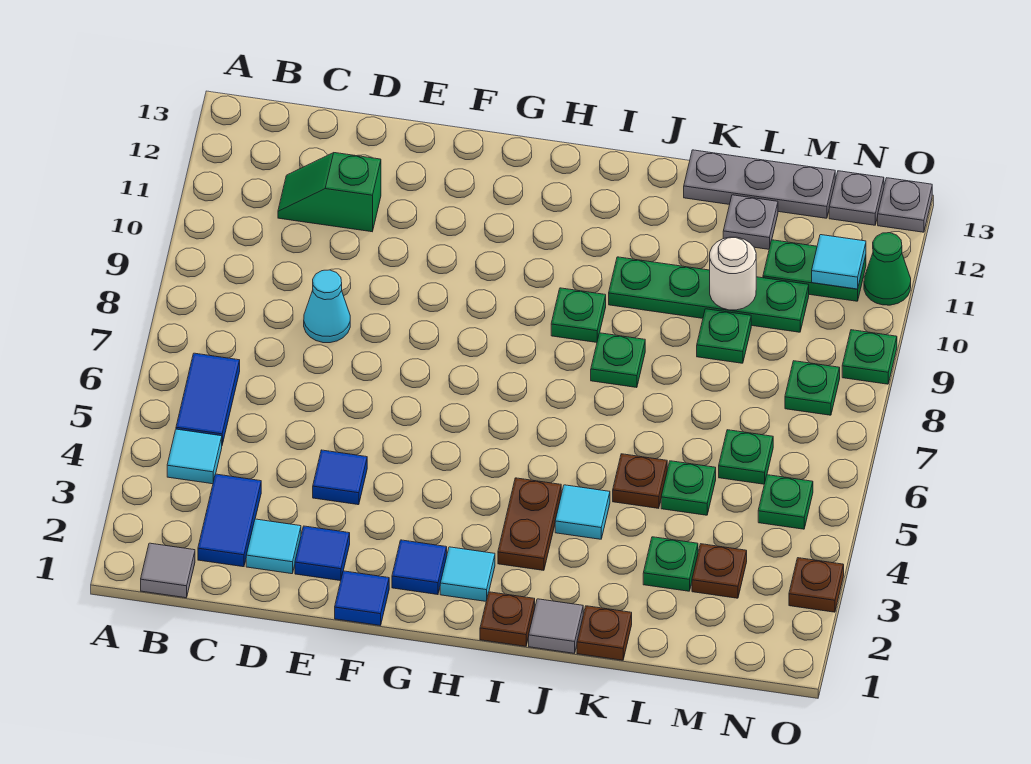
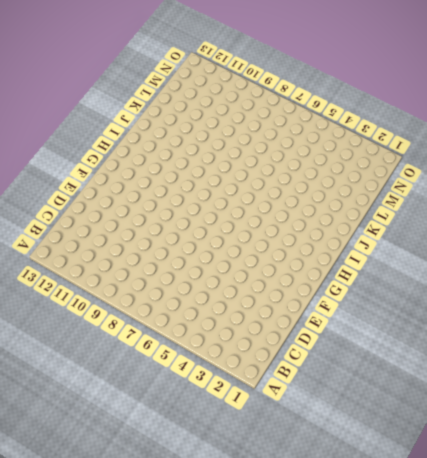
none -> grey tile B1 level 1
none -> cyan tile B4 level 1
none -> blue tile B5:B6 level 1
none -> blue tile C2:C3 level 1

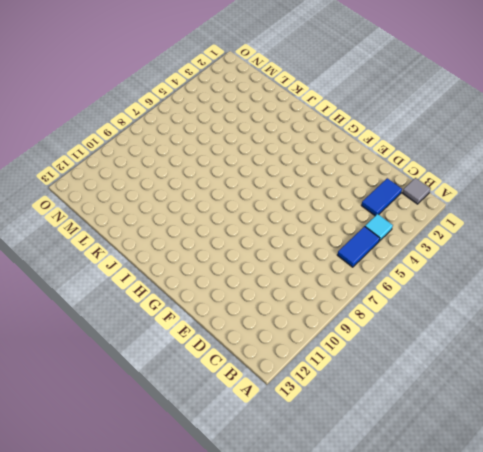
none -> green slope C11:D11 level 1 top D
none -> cyan tile D2 level 1
none -> cyan cone D8 level 1
none -> blue tile E2 level 1

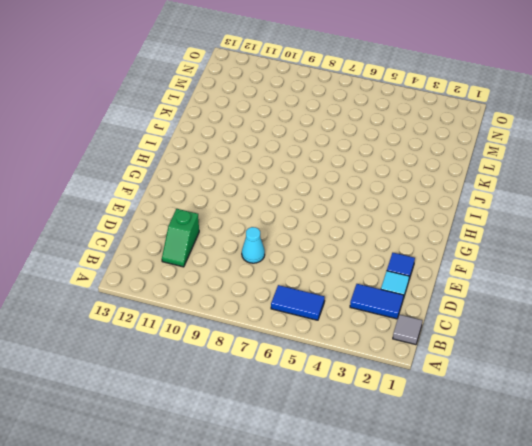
none -> cyan tile B4 level 1
none -> blue tile E4 level 1
none -> blue tile F1 level 1
none -> blue tile G2 level 1

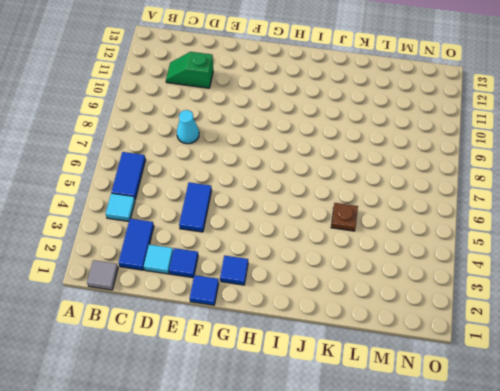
blue tile E4:E5 level 1 -> blue tile E4 level 1
none -> cyan tile H2 level 1
none -> brown plate I1 level 1
none -> brown plate I3:I4 level 1
none -> green plate I9 level 1

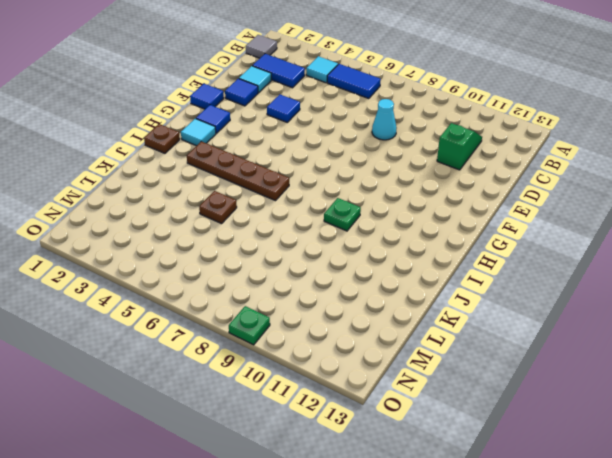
brown plate I3:I6 level 1 -> brown plate I3:I4 level 1
none -> grey tile J1 level 1
none -> cyan tile J4 level 1
none -> green plate J8 level 1
none -> green plate J10:M10 level 1

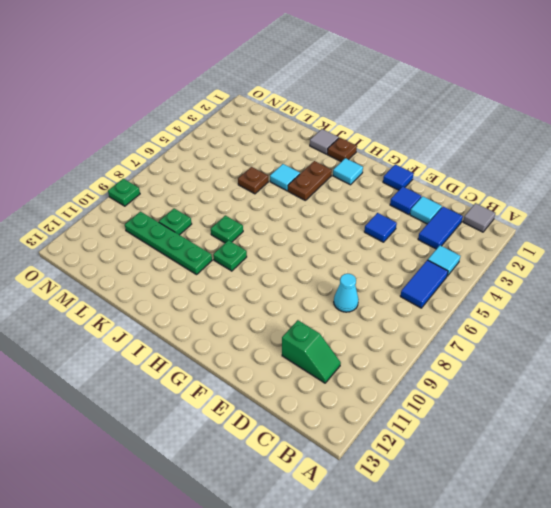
none -> blue tile G2 level 1
none -> brown plate K1 level 1
none -> grey plate K13:M13 level 1
none -> green plate L3 level 1

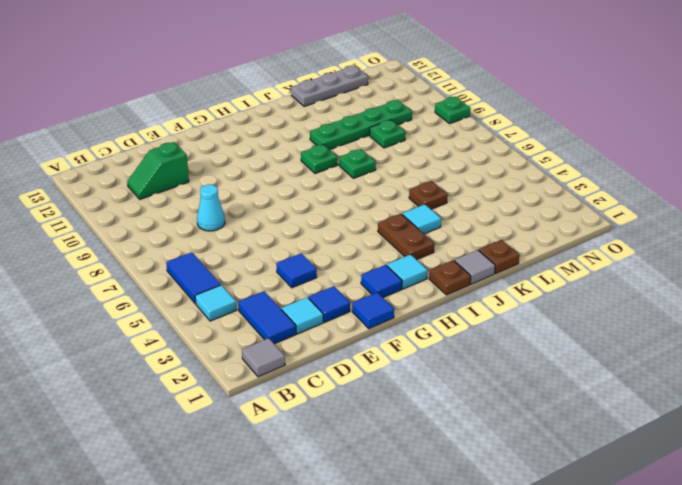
none -> green plate L3 level 1
none -> green plate L5 level 1
none -> grey plate L12 level 1
none -> brown plate M3 level 1

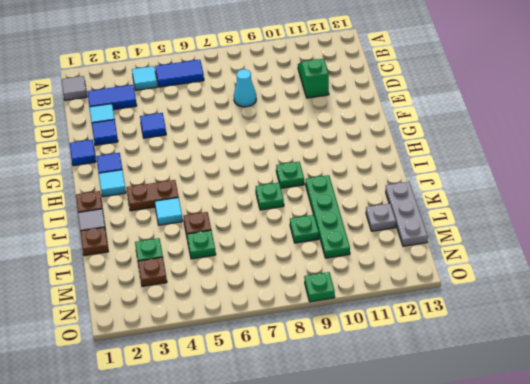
none -> green plate M6 level 1
none -> green plate M11:N11 level 1
none -> green plate N5 level 1
none -> green plate N8 level 1

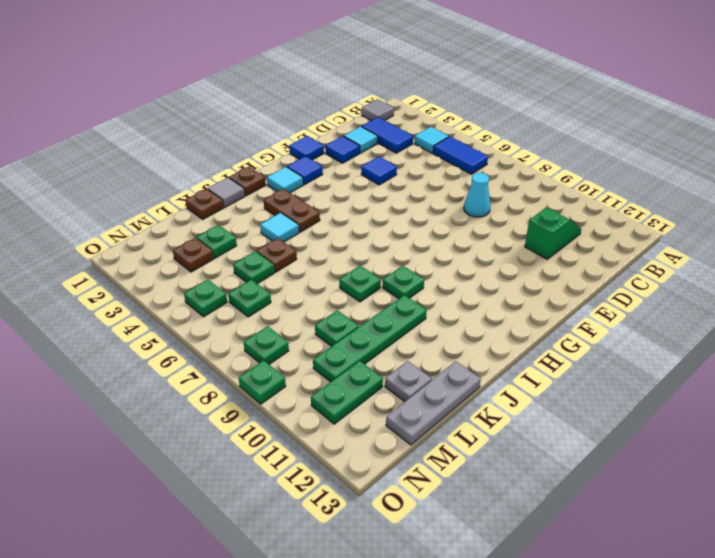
none -> grey plate N13 level 1
none -> brown plate O3 level 1
none -> green cone O11 level 1
none -> grey plate O13 level 1

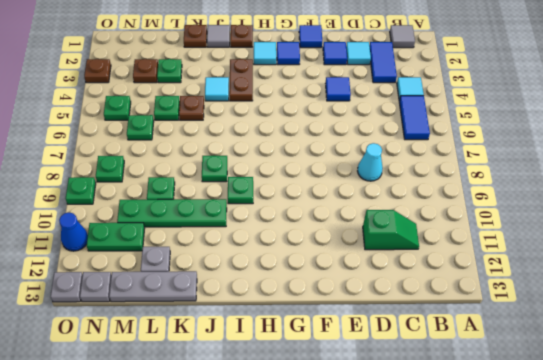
blue cone O11 level 1 -> green cone O11 level 1
none -> white round brick L10 level 2
none -> cyan tile N11 level 2

